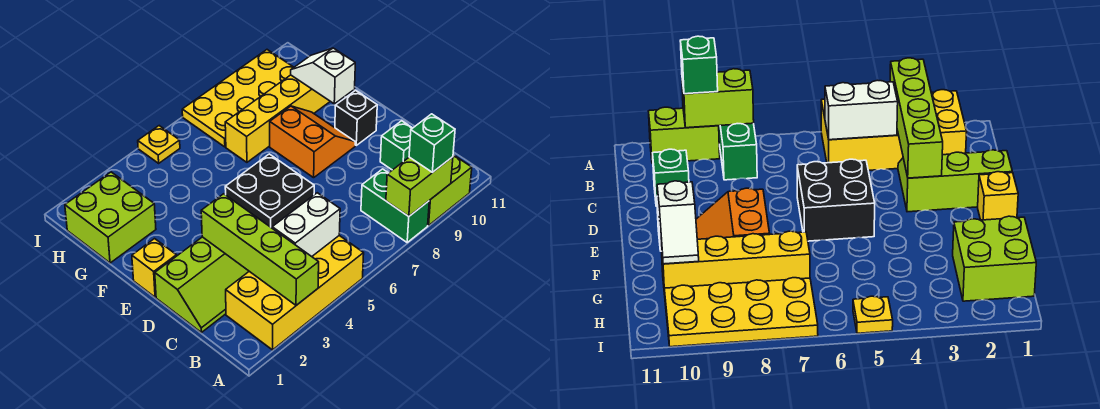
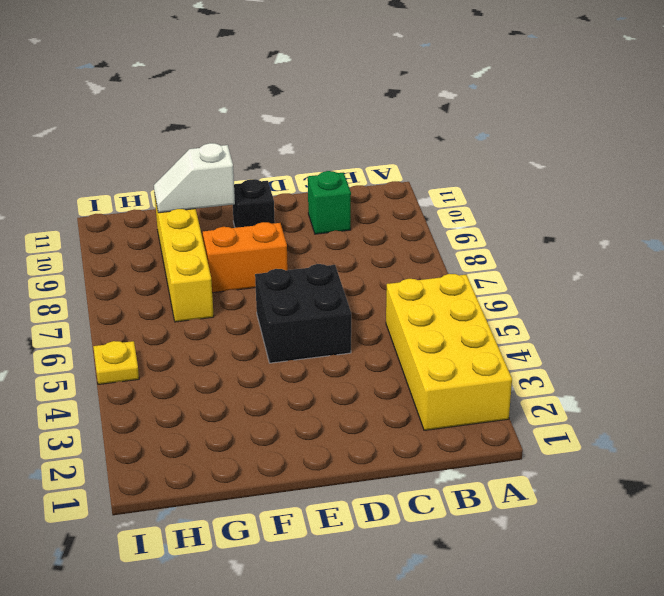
none -> green brick A8:B8 level 1
none -> lime brick A9:A10 level 1
none -> lime slope C1:D3 level 1 top D

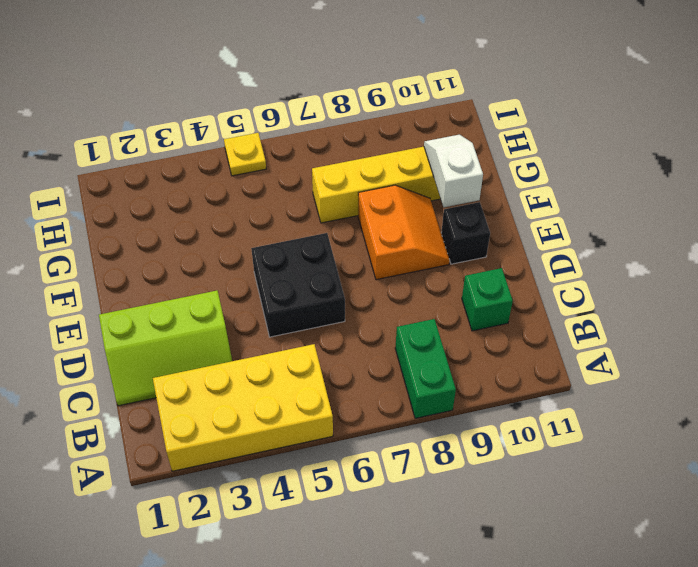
none -> lime brick A9:A10 level 1
none -> yellow brick E1 level 1
none -> lime brick G1:H2 level 1

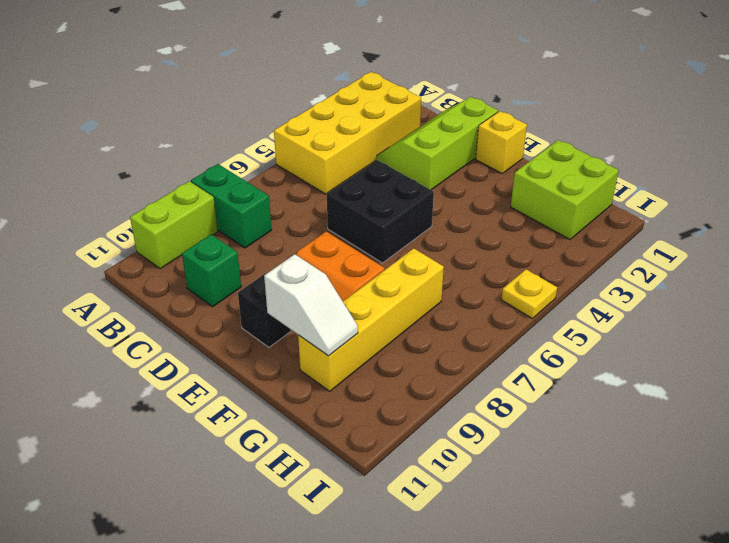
none -> yellow plate H7:I10 level 1
none -> lime brick A3:D3 level 2
none -> lime brick A8:A9 level 2

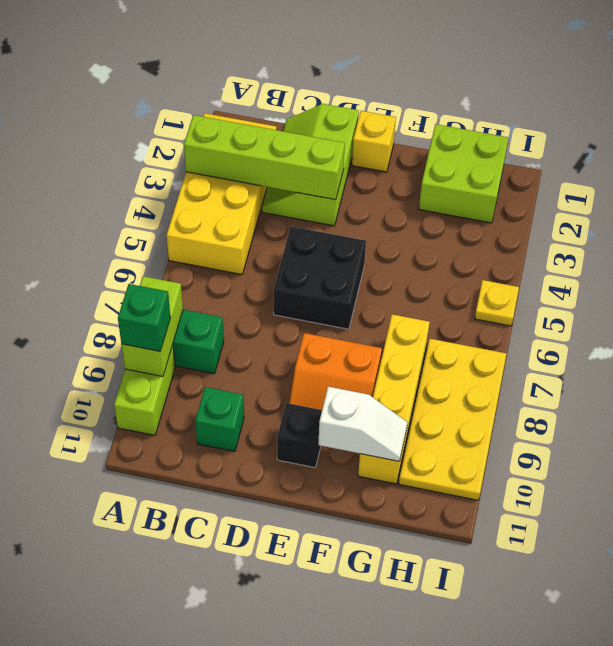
none -> white brick B4:B5 level 2

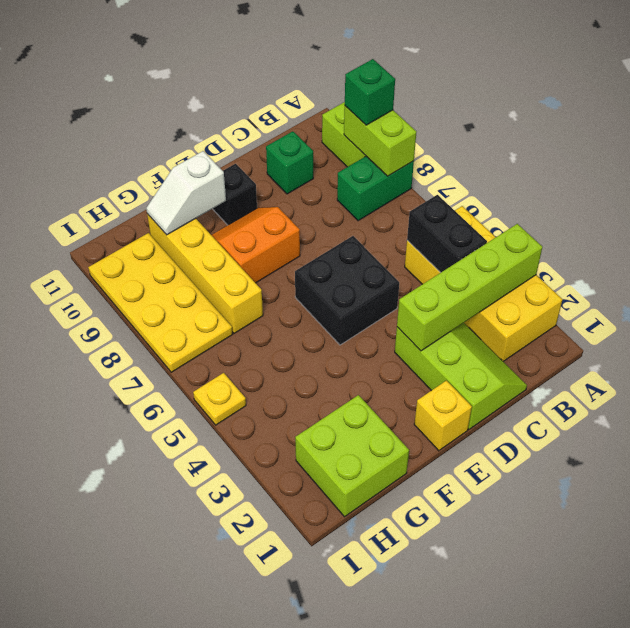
black brick B4:B5 level 2 -> white brick B4:B5 level 2

